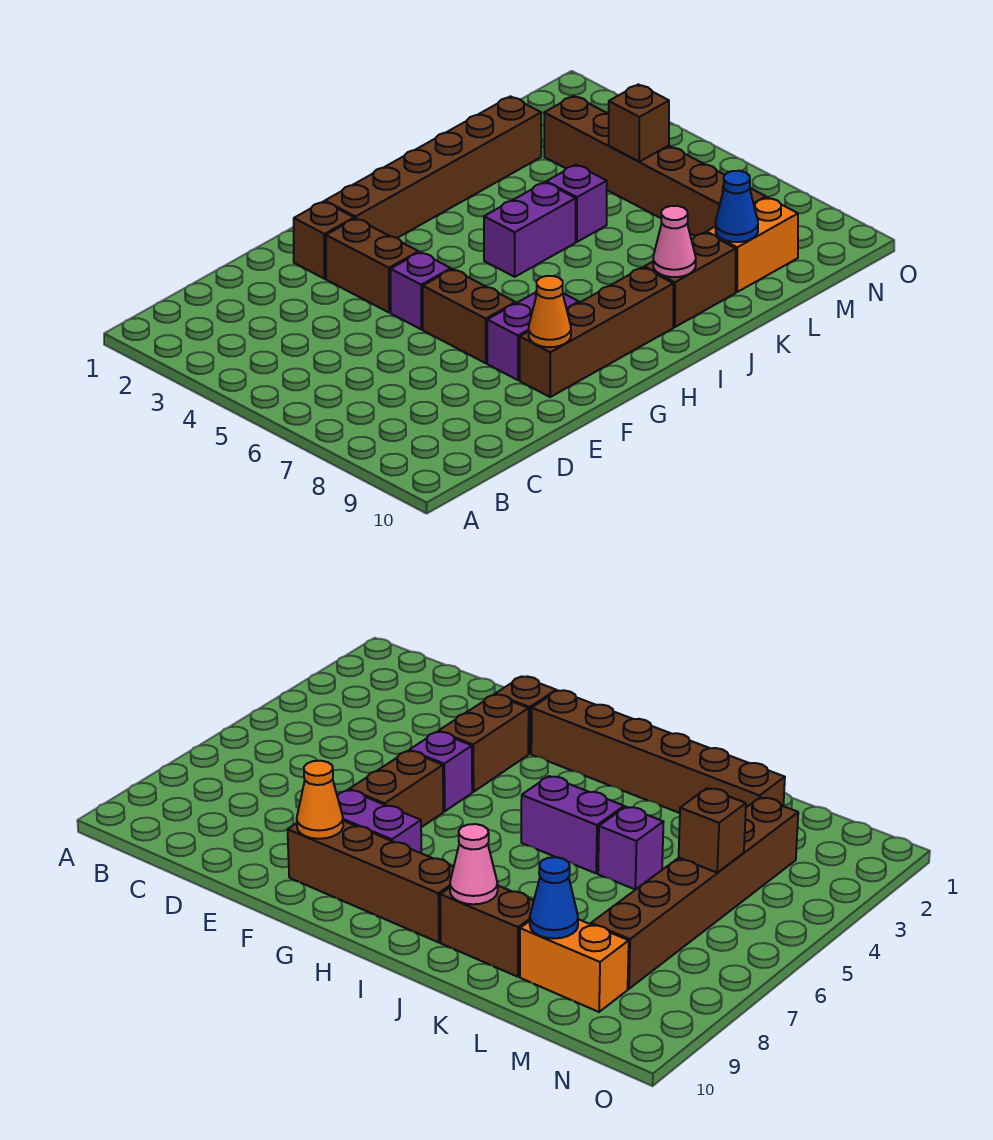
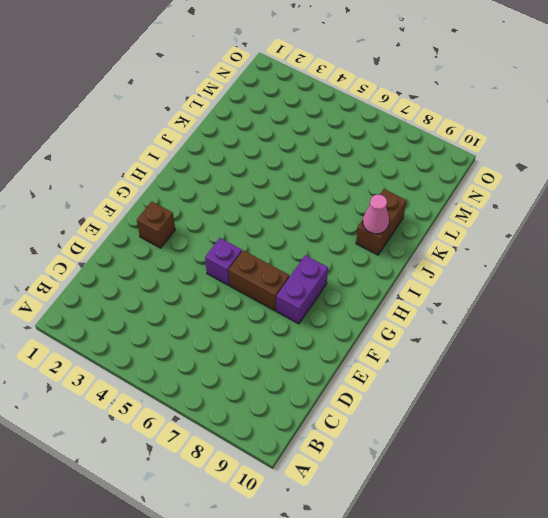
none -> brown brick F3:F4 level 1
none -> brown brick F9:I9 level 1
none -> brown brick G2:L2 level 1

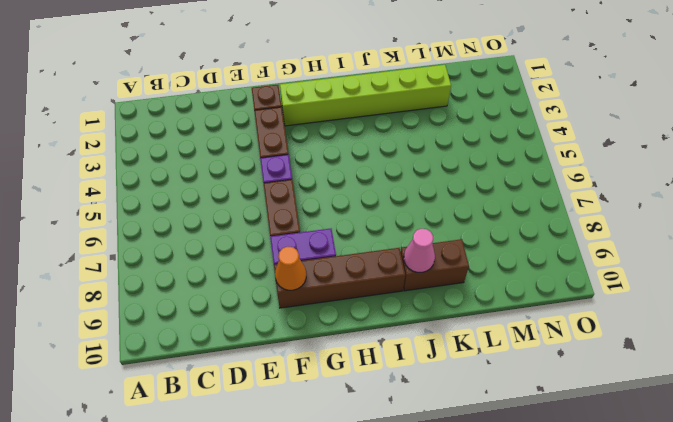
lime brick G2:L2 level 1 -> brown brick G2:L2 level 1
none -> purple brick I5:J5 level 1
none -> purple brick K5 level 1
none -> orange brick L9:M9 level 1

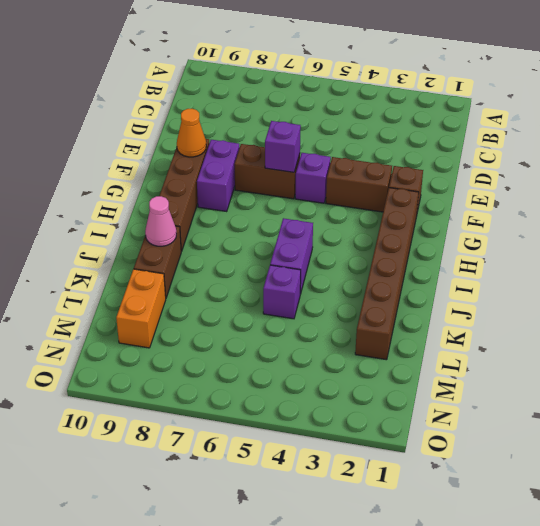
purple brick F6 level 2 -> none
none -> brown brick M3:M8 level 1
none -> blue cone L9 level 2
none -> brown brick M5 level 2

